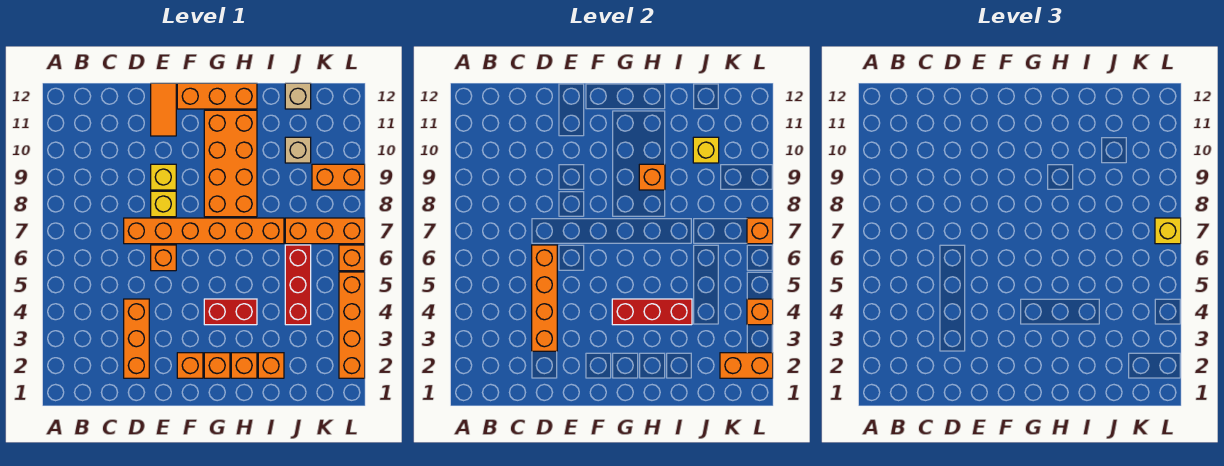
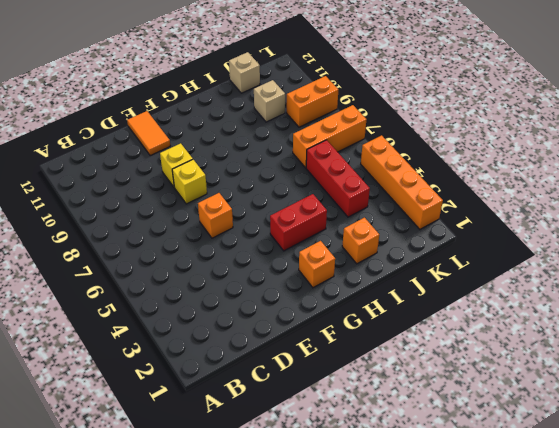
none -> orange brick D2:D4 level 1
none -> orange brick D7:I7 level 1
none -> orange brick F2 level 1

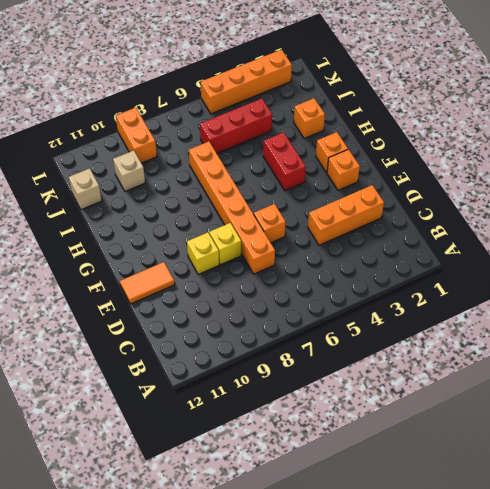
none -> orange brick F12:H12 level 1
none -> orange brick G8:H11 level 1
none -> orange brick H2 level 1

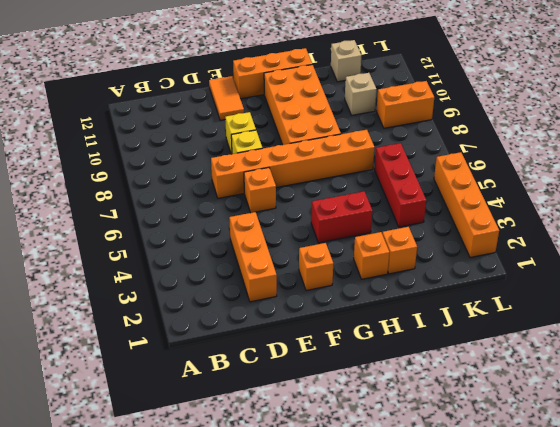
none -> orange brick G2 level 1
none -> orange brick J7:L7 level 1
none -> orange brick L6 level 1

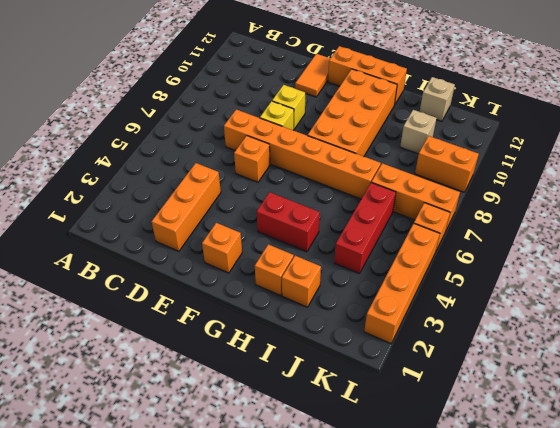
none -> orange brick G2 level 1
none -> orange brick D3:D6 level 2
none -> red brick G4:I4 level 2

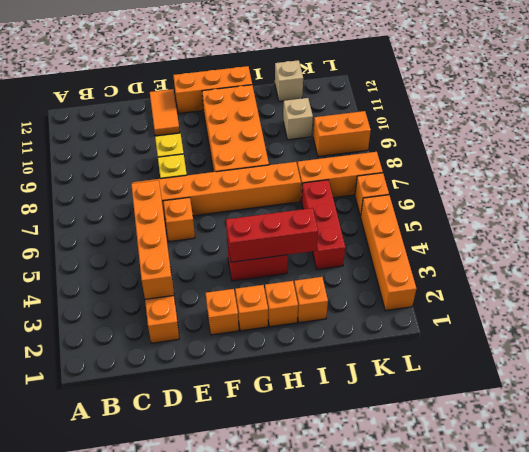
none -> orange brick H9 level 2
none -> yellow brick J10 level 2
none -> orange brick K2:L2 level 2

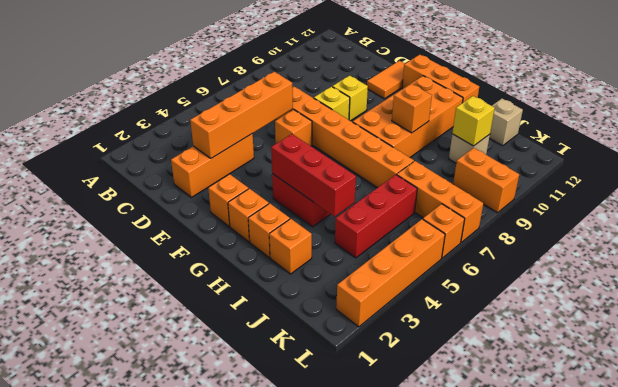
none -> orange brick K2:L2 level 2
none -> orange brick L4 level 2
none -> orange brick L7 level 2

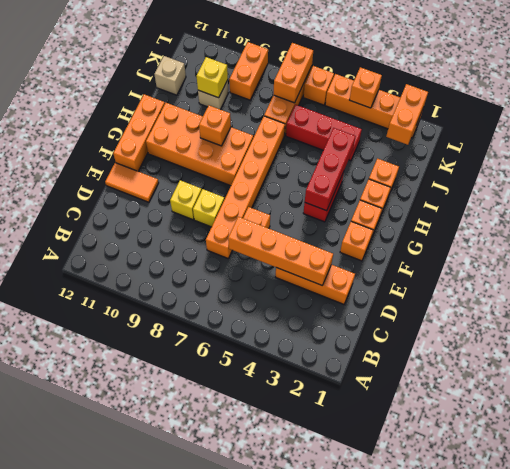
orange brick K7:L7 level 2 -> orange brick L7 level 2
none -> yellow brick L7 level 3

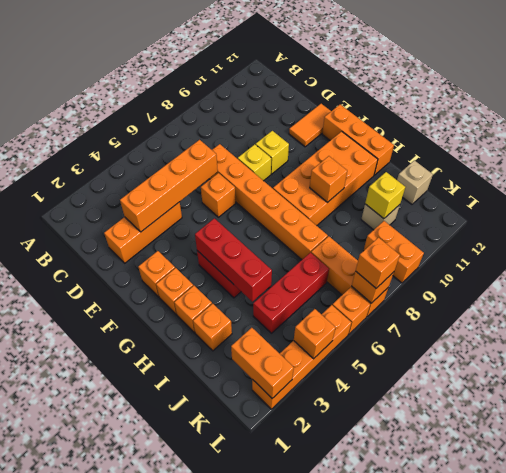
orange brick L7 level 3 -> yellow brick L7 level 3

